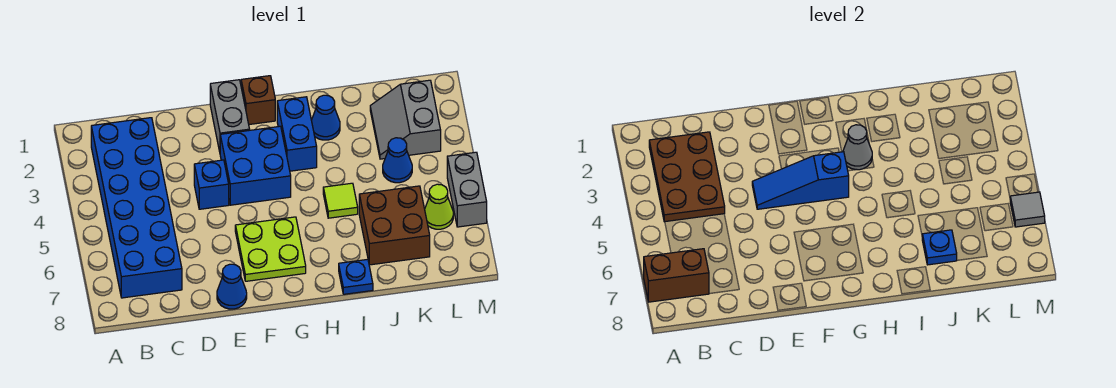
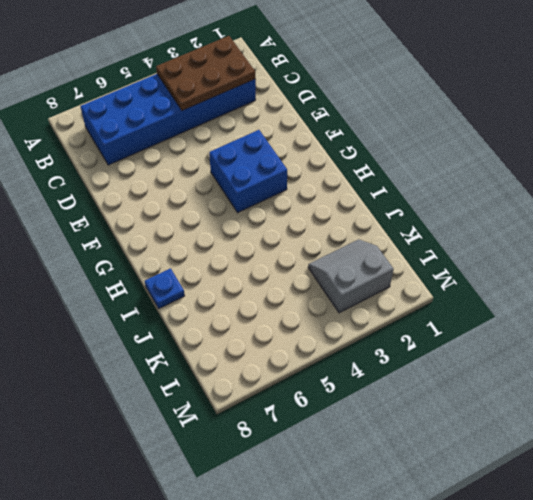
none -> blue brick E4 level 1
none -> blue cone E8 level 1
none -> grey brick F1:F2 level 1

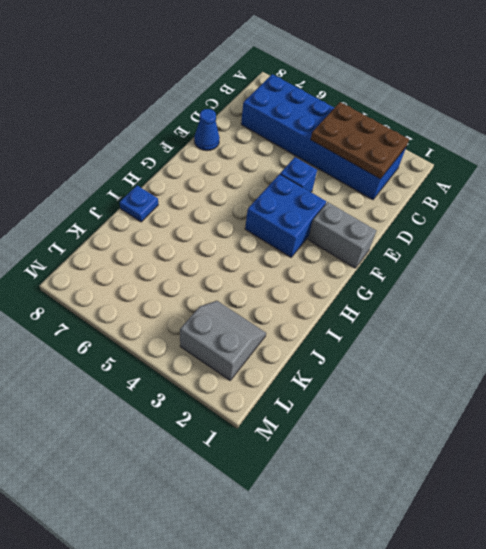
none -> lime plate F6:G7 level 1
none -> brown brick G1 level 1
none -> blue brick H2:H3 level 1

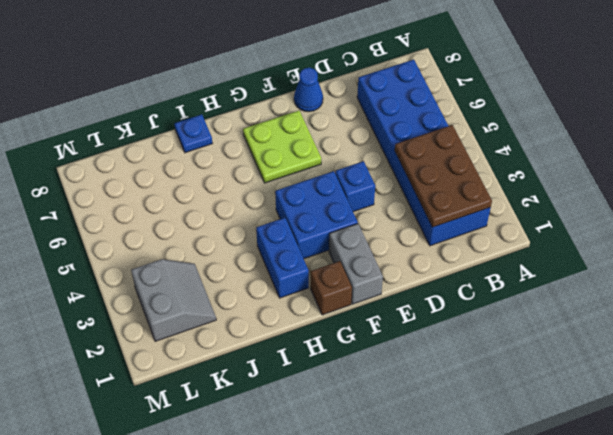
none -> blue cone I2 level 1
none -> lime tile I5 level 1
none -> brown brick J6:K7 level 1

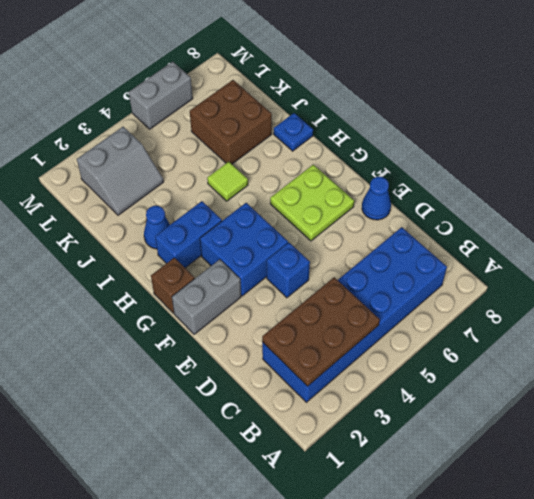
none -> blue cone K4 level 1
none -> lime cone L6 level 1
none -> brown brick A7:B7 level 2

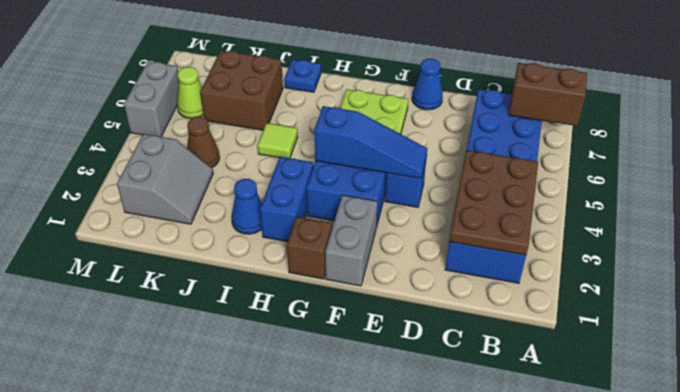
brown cone K4 level 1 -> blue cone K4 level 1
none -> grey cone H3 level 2
none -> blue plate J7 level 2
none -> grey tile M6 level 2

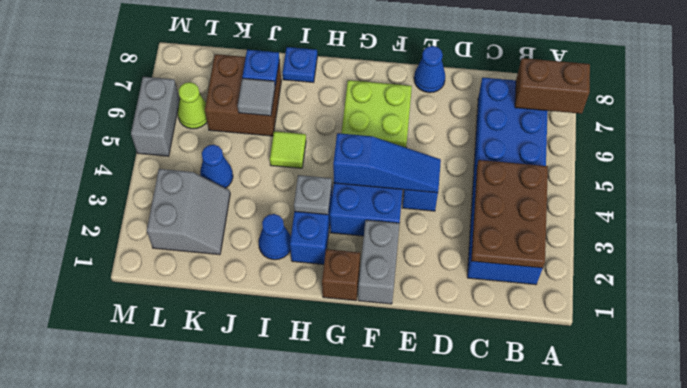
grey plate H3 level 2 -> grey cone H3 level 2
grey tile J6 level 2 -> grey tile M6 level 2

